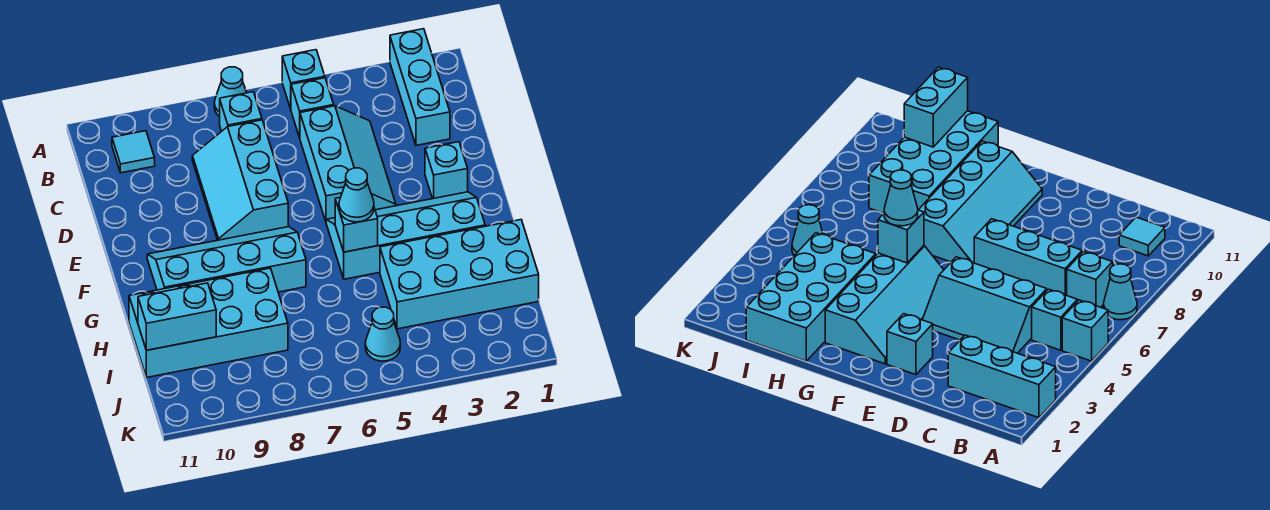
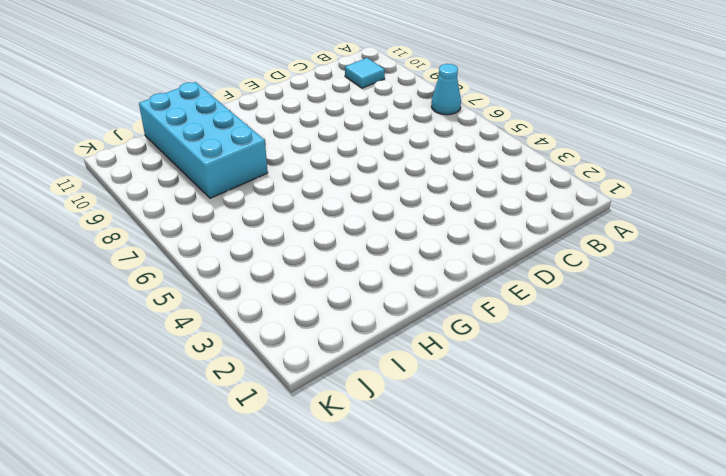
none -> cyan brick A2:C2 level 1
none -> cyan brick A5 level 1
none -> cyan brick B5 level 1

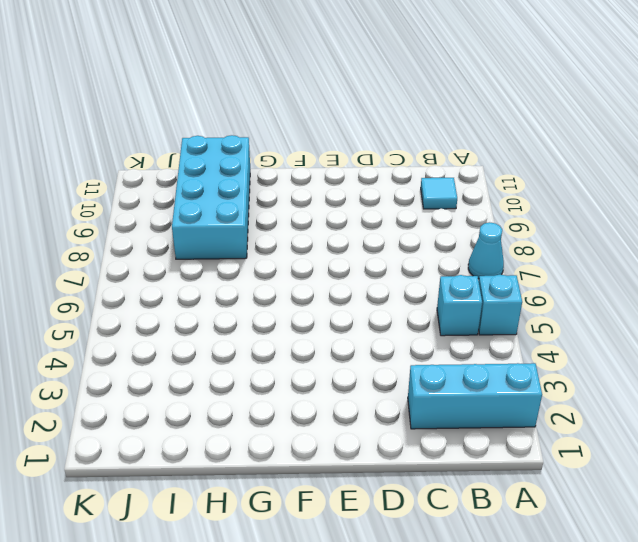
none -> cyan brick B7 level 1
none -> cyan slope C4:E5 level 1 top 5
none -> cyan slope C7:E8 level 1 top 7

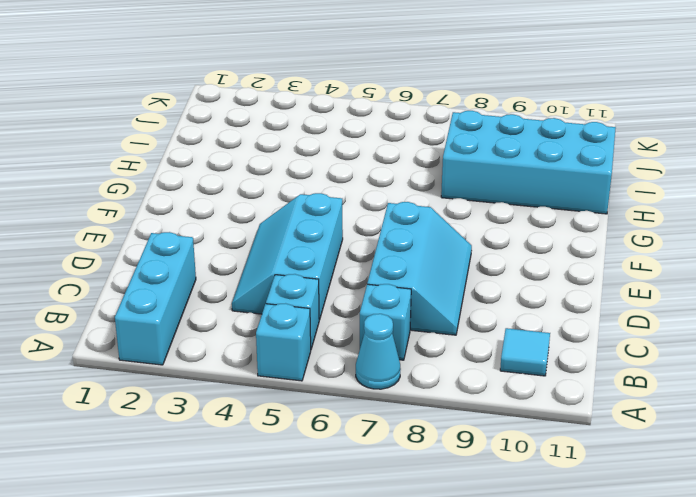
none -> cyan brick E2 level 1
none -> cyan slope F2:G5 level 1 top G
none -> cyan slope F7:G10 level 1 top G

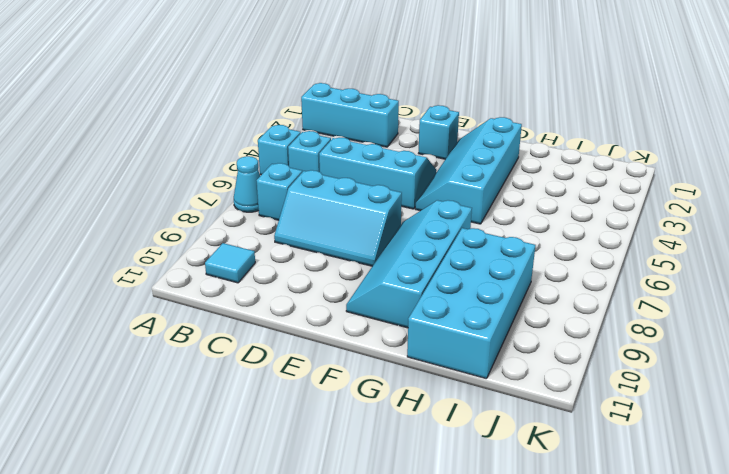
none -> cyan brick H1:I4 level 1
none -> cyan cone J5 level 1
none -> cyan brick G5 level 2

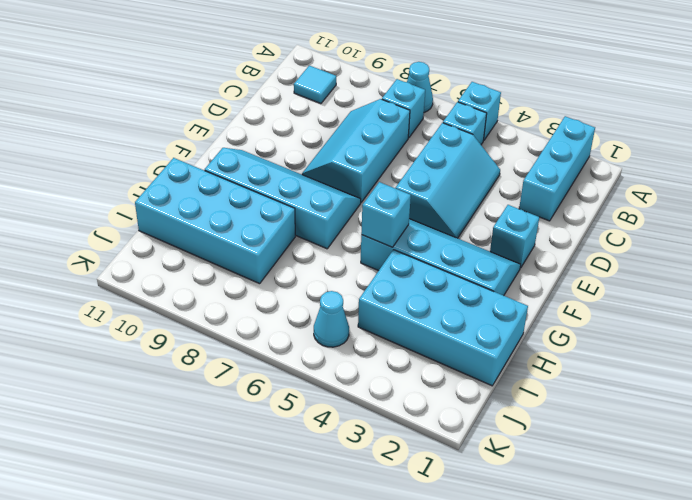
none -> cyan brick I10:I11 level 2
none -> cyan cone G5 level 3

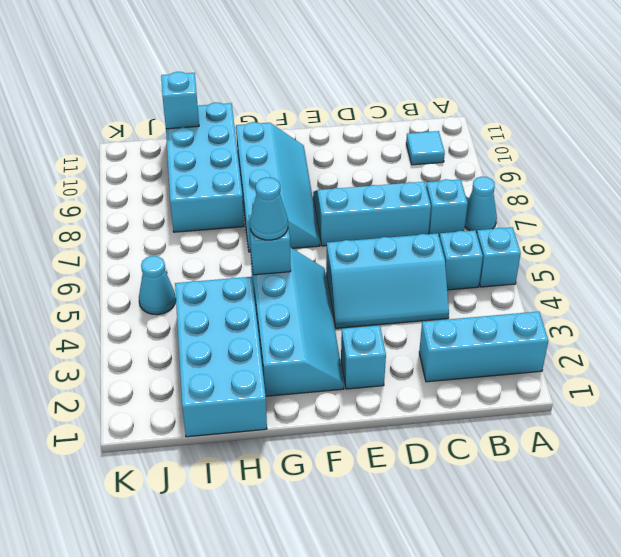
cyan brick I11 level 2 -> cyan brick I10:I11 level 2

